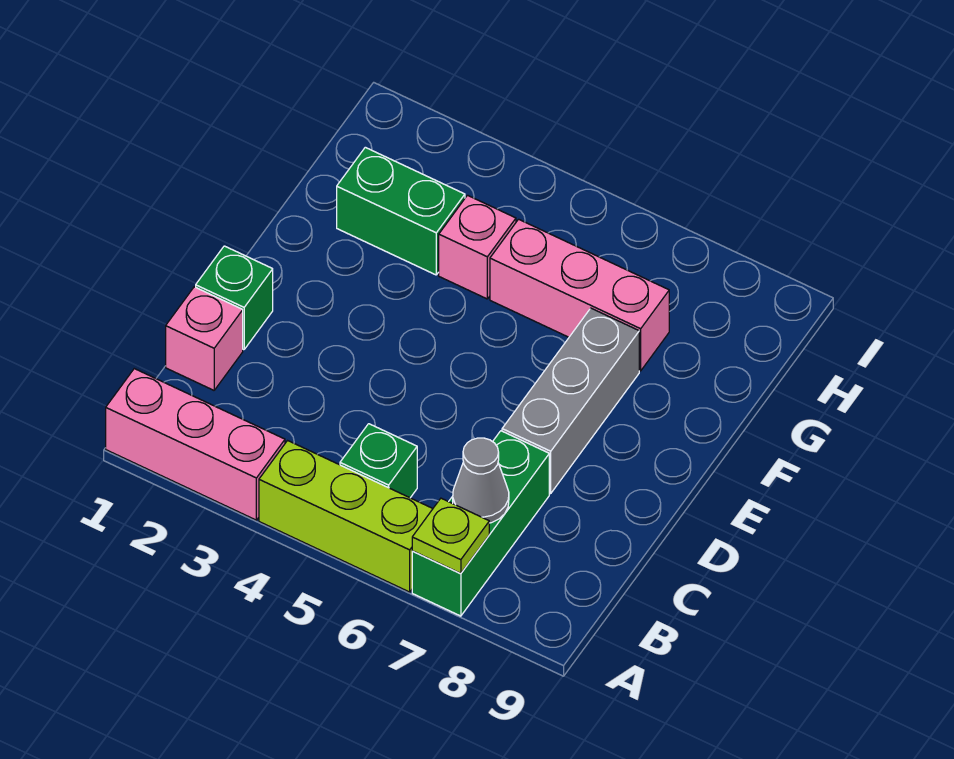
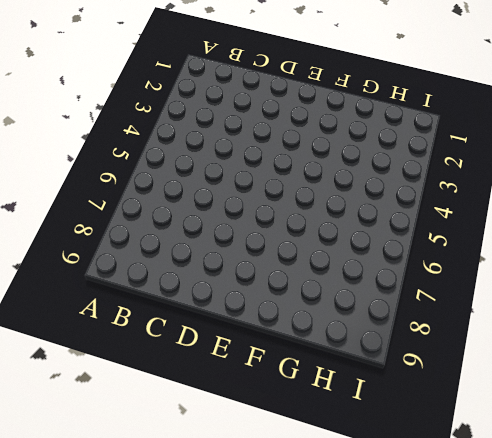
none -> pink brick A1:A3 level 1
none -> lime brick A4:A6 level 1
none -> green brick A7:C7 level 1

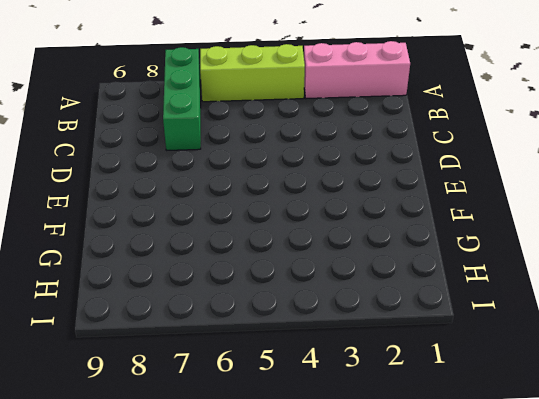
none -> green brick B5 level 1
none -> pink brick C1 level 1
none -> green brick D1 level 1

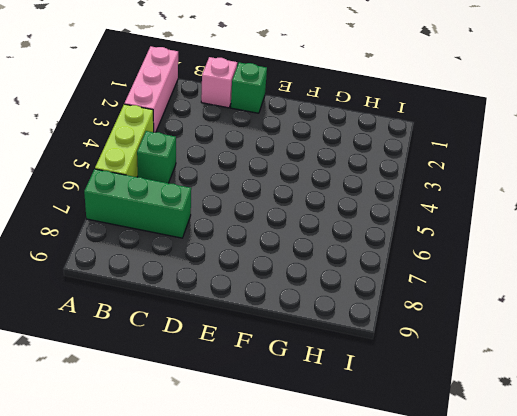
none -> grey brick D7:F7 level 1
none -> green brick G2:G3 level 1
none -> pink brick G4 level 1

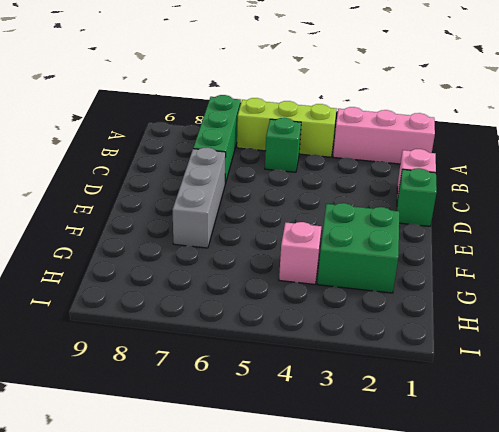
green brick F2:G3 level 1 -> green brick G2:G3 level 1
none -> pink brick G5:G7 level 1
none -> lime plate A7 level 2
none -> grey cone B7 level 2

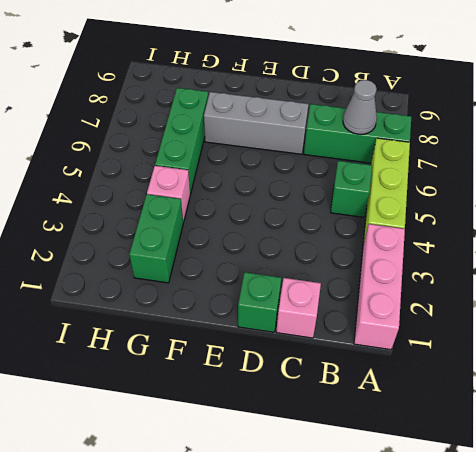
green brick G5:G7 level 1 -> pink brick G5:G7 level 1
none -> lime plate A7 level 2

